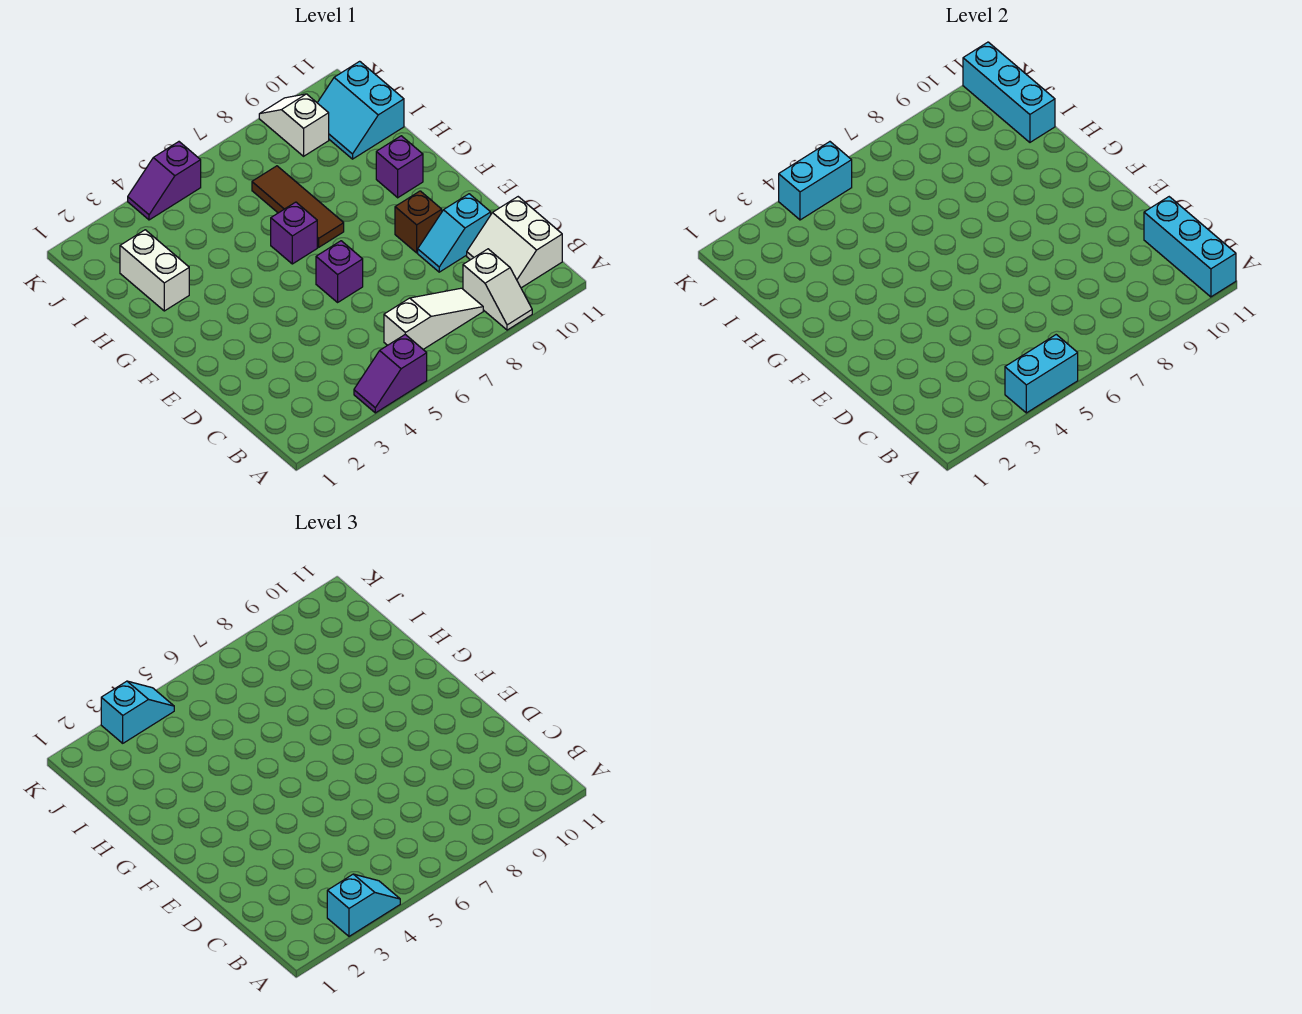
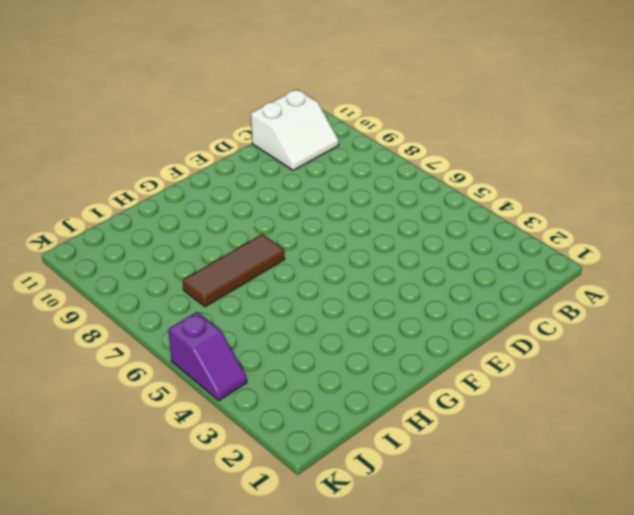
none -> purple slope A4:A5 level 1 top 5
none -> white slope A9:B9 level 1 top B
none -> white slope B6:B8 level 1 top 6

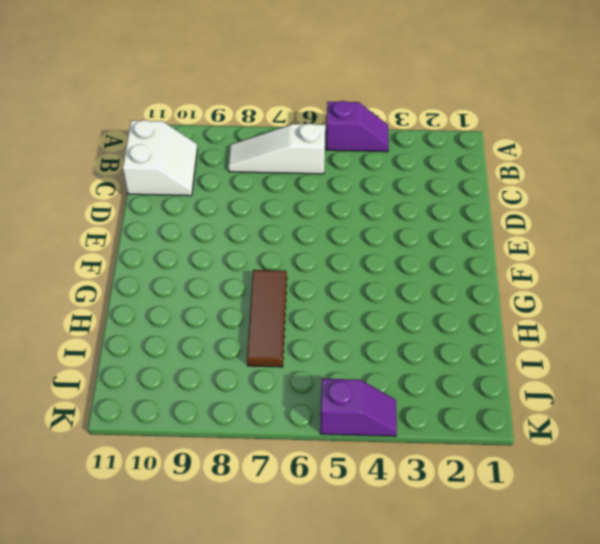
none -> white slope A9:B9 level 1 top B
none -> cyan slope D9:D10 level 1 top 10
none -> purple brick E6 level 1

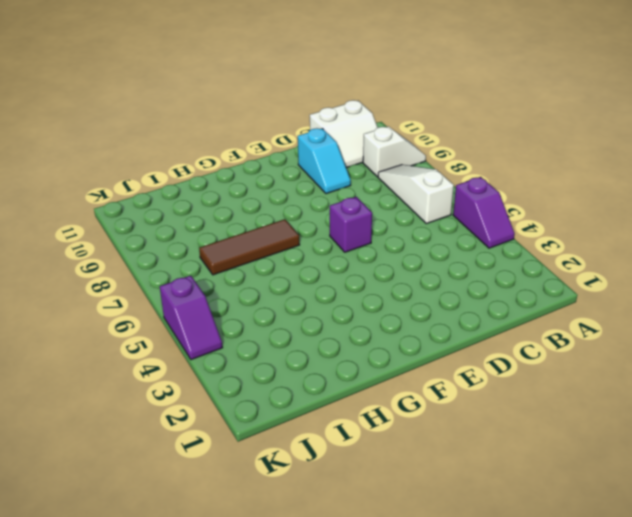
none -> brown brick E9 level 1
none -> purple brick G6 level 1
none -> purple brick G10 level 1

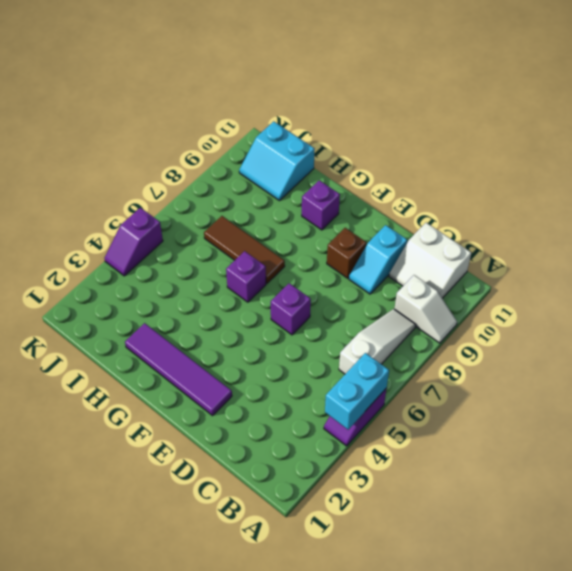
purple tile E2:H2 level 1 -> white brick H2:I2 level 1
none -> white slope J9:K9 level 1 top J
none -> cyan brick A11:C11 level 2
none -> cyan brick I11:K11 level 2

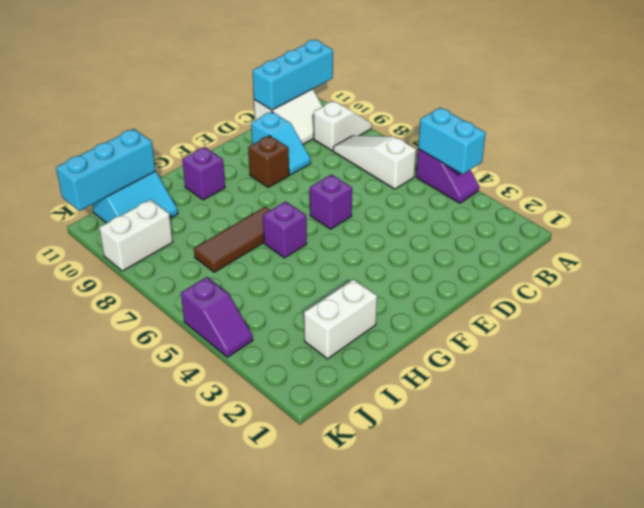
white brick J9:K9 level 1 -> white slope J9:K9 level 1 top J
none -> cyan brick K4:K5 level 2
none -> cyan slope A3:A4 level 3 top 3
none -> cyan slope K3:K4 level 3 top 3

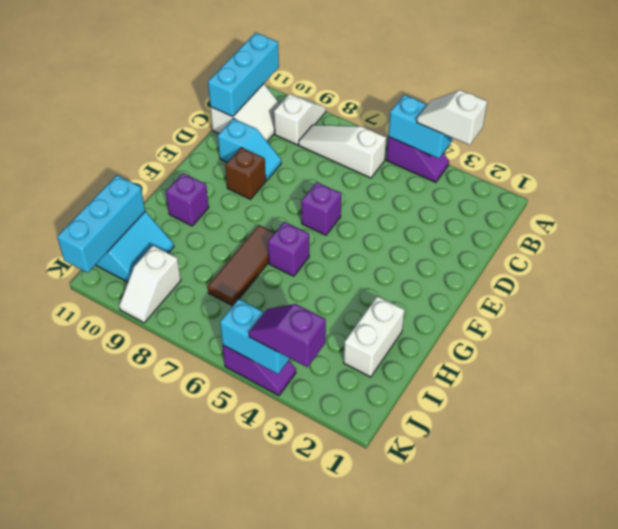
white slope A3:A4 level 3 top 3 -> cyan slope A3:A4 level 3 top 3
purple slope K3:K4 level 3 top 3 -> cyan slope K3:K4 level 3 top 3

